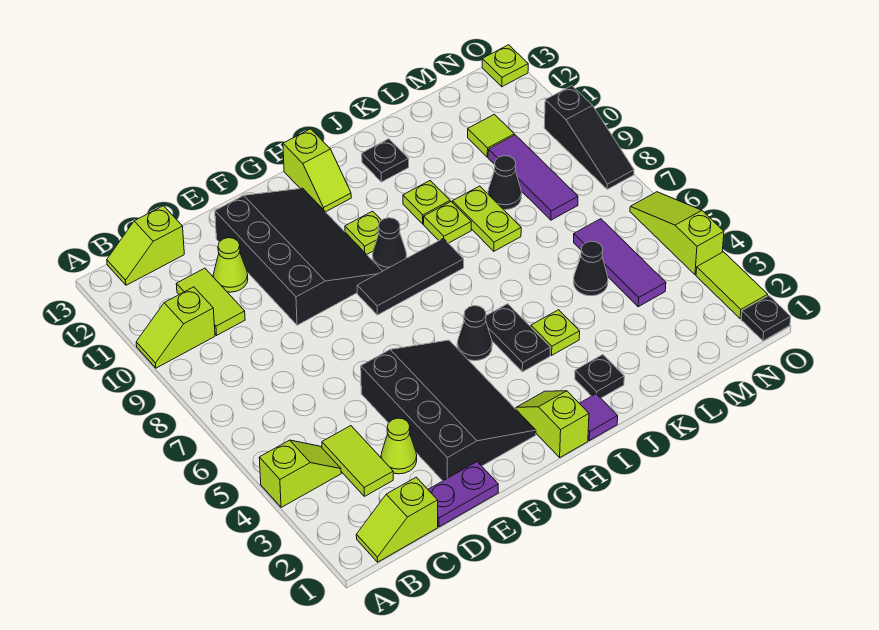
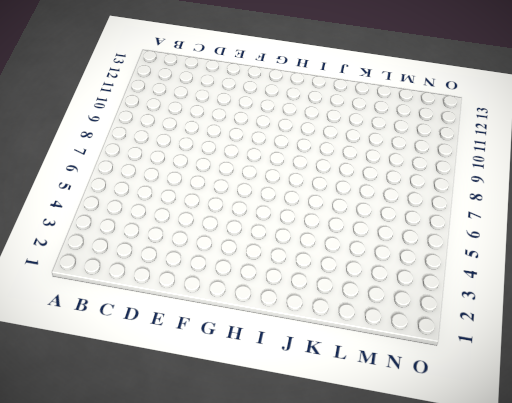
none -> lime slope A4:B4 level 1 top A
none -> lime slope A10:B10 level 1 top B
none -> lime slope B1:C1 level 1 top C
none -> lime slope B13:C13 level 1 top C

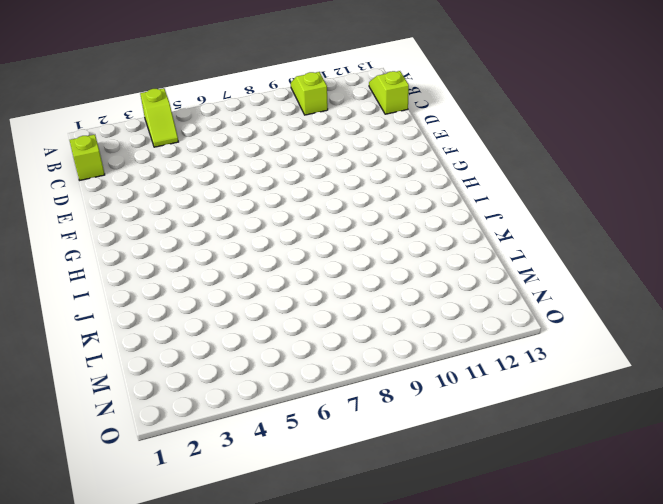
none -> lime tile C3:C4 level 1
none -> lime tile C10:C11 level 1
none -> purple plate D1:E1 level 1
none -> lime cone D3 level 1

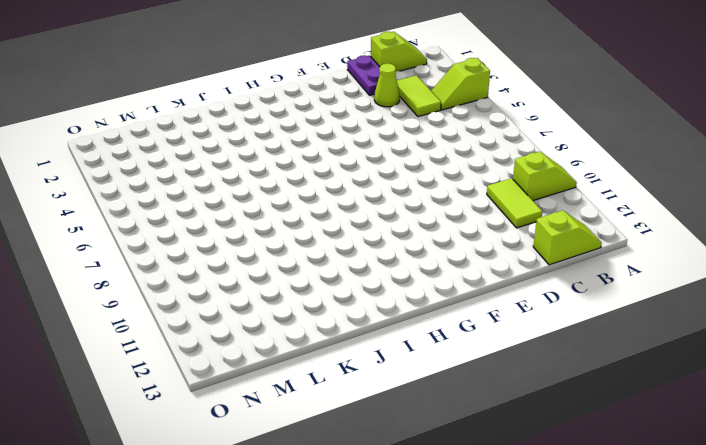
purple plate D1:D2 level 1 -> purple plate D1:E1 level 1
none -> lime cone D11 level 1
none -> black slope E2:G5 level 1 top E
none -> black slope E9:G12 level 1 top E
none -> black tile G8:I8 level 1

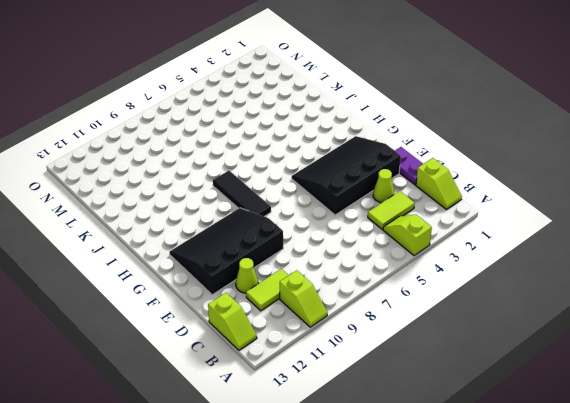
none -> lime slope H1:H2 level 1 top 1
none -> black cone H5 level 1
none -> black cone H9 level 1
none -> lime plate H10 level 1

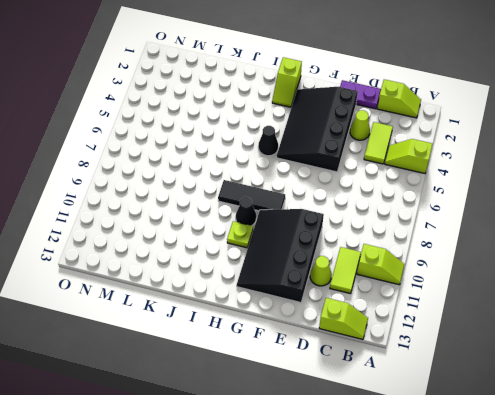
none -> lime slope H12:H13 level 1 top 13
none -> purple tile I1 level 1
none -> black plate I4:I5 level 1
none -> black plate J2 level 1

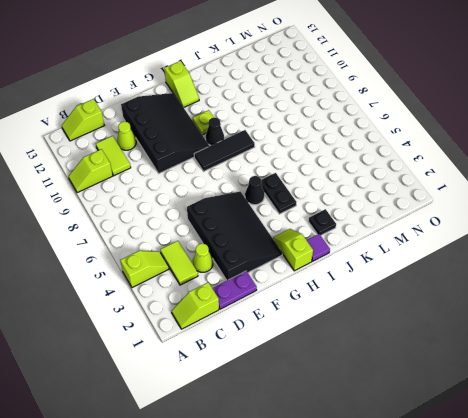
none -> lime plate J4 level 1
none -> lime plate J9 level 1
none -> lime plate J10 level 1
none -> black plate J12 level 1

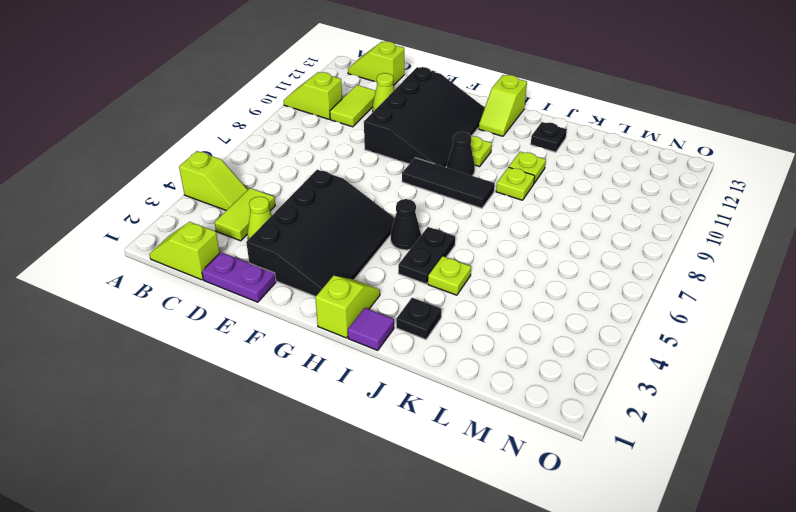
none -> lime plate K8:K9 level 1
none -> black cone L5 level 1
none -> black cone L9 level 1
none -> purple tile M4:M6 level 1

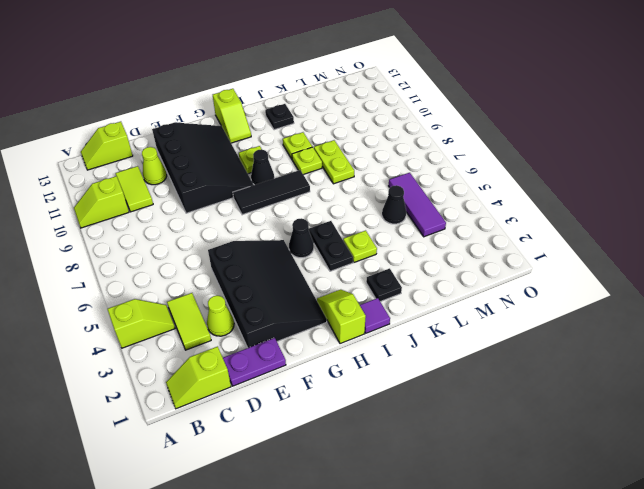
none -> black cone L9 level 1
none -> purple tile M8:M10 level 1
none -> lime tile M11 level 1
none -> black plate O1 level 1

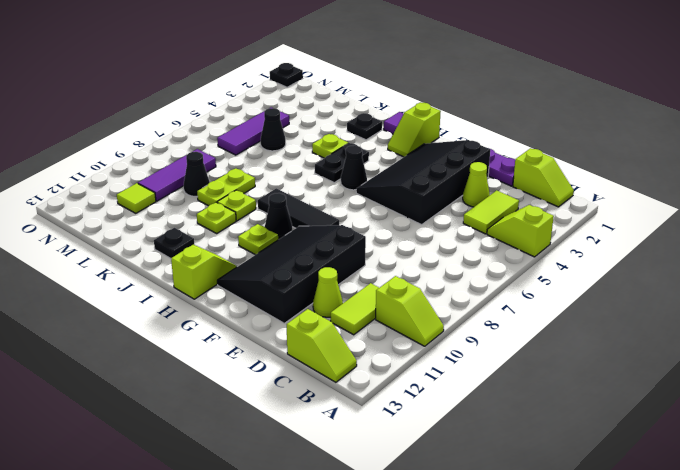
none -> lime tile O2:O3 level 1
none -> lime slope O4:O6 level 1 top 4
none -> black slope O8:O10 level 1 top 10
none -> lime plate O13 level 1

